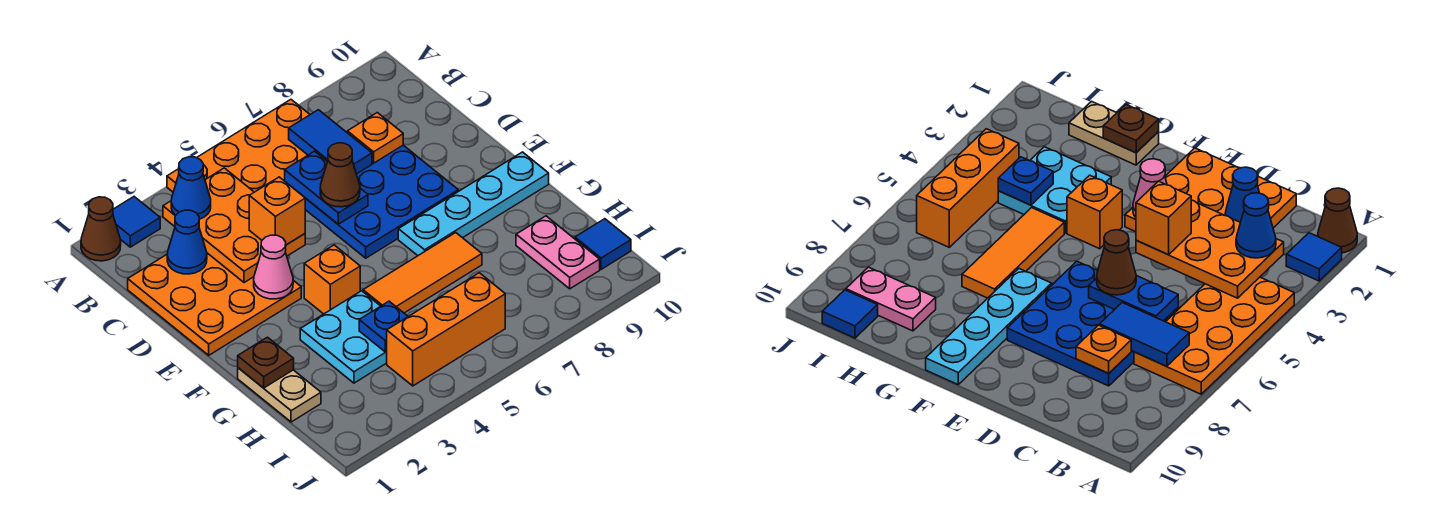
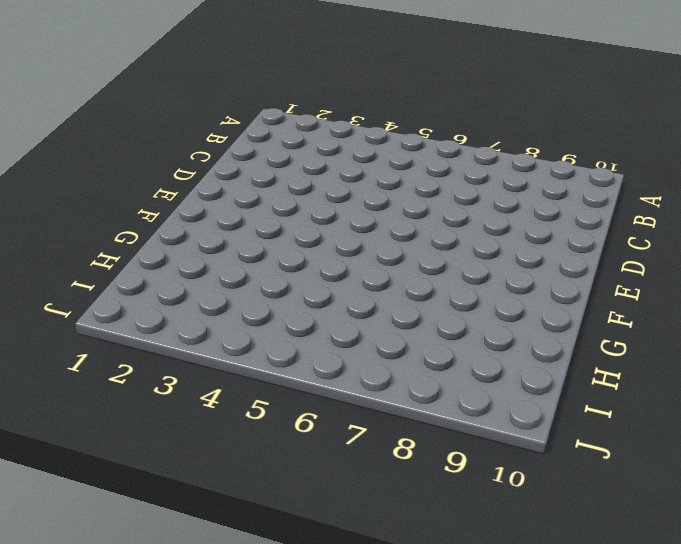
none -> brown cone A1 level 1
none -> blue tile A2 level 1
none -> orange plate A4:B7 level 1

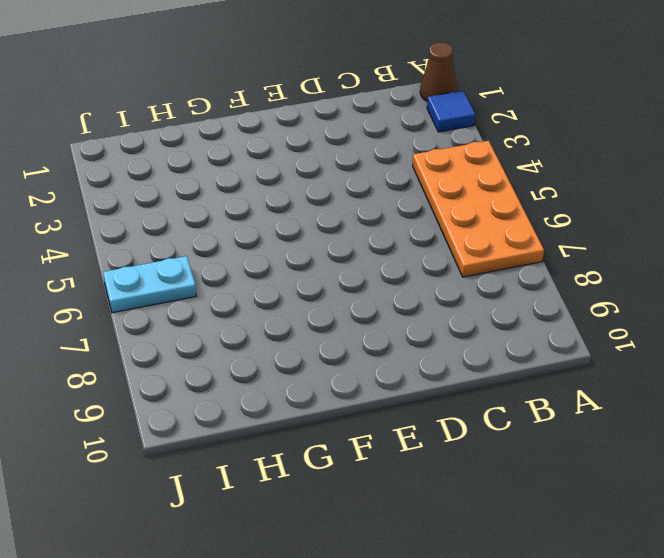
cyan plate I6:J6 level 1 -> orange brick I4:I6 level 1
none -> orange plate C1:E3 level 1
none -> blue plate C6:E8 level 1
none -> orange brick F4 level 1

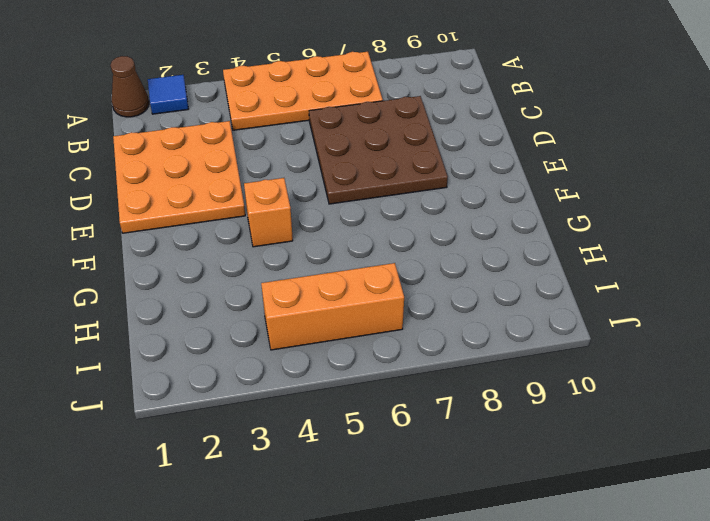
brown plate C6:E8 level 1 -> blue plate C6:E8 level 1
none -> cyan plate F7:F10 level 1
none -> tan plate G1:H1 level 1
none -> cyan plate G3:H4 level 1

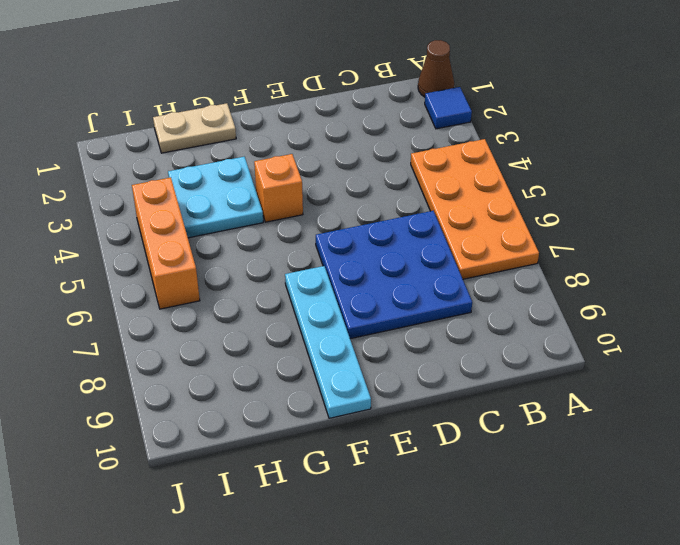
none -> orange plate C1:E3 level 1
none -> orange tile G5:G7 level 1
none -> pink plate H9:I9 level 1

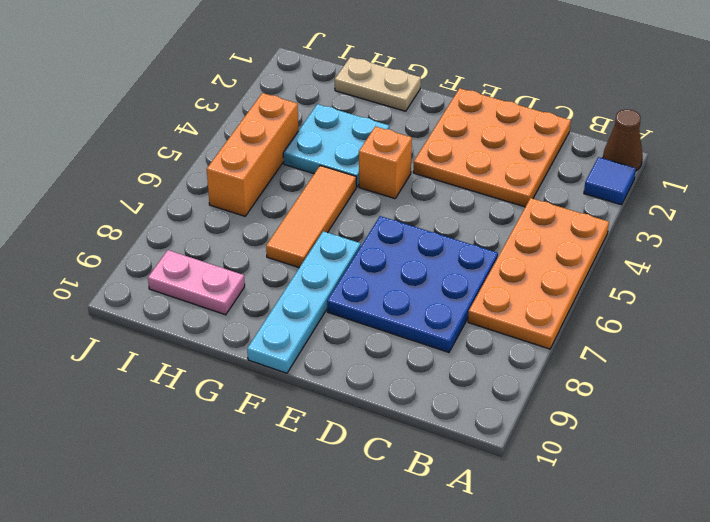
none -> blue tile I10 level 1
none -> orange plate B3:D4 level 2
none -> blue tile B7:C7 level 2

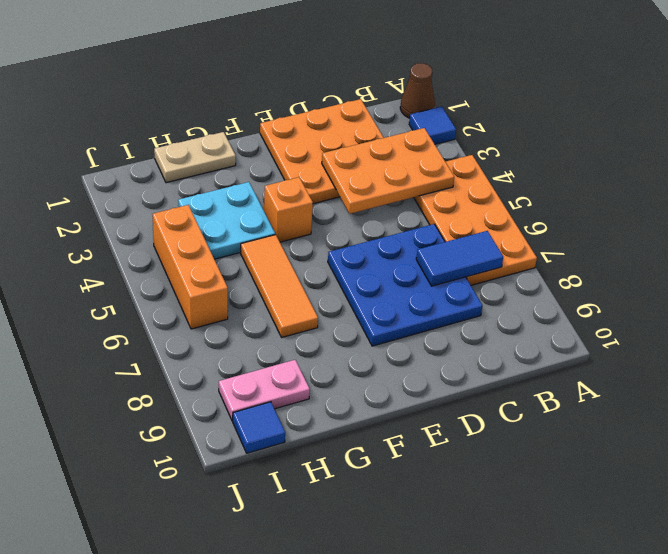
none -> cyan plate F7:F10 level 1
none -> blue cone C2 level 2
none -> blue plate C6:D6 level 2

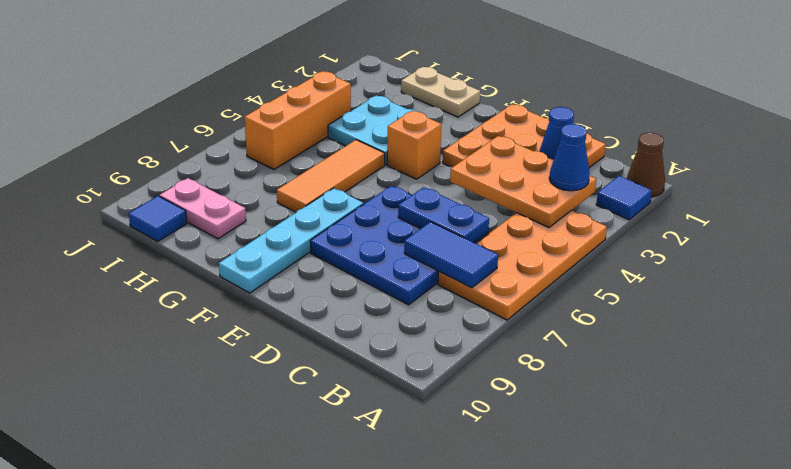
none -> orange plate C8 level 2
none -> pink cone E3 level 2
none -> brown plate G1 level 2

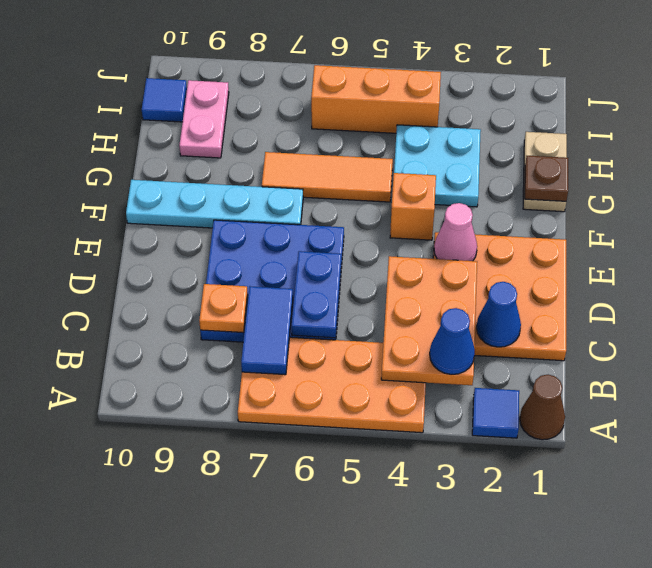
none -> blue plate H4 level 2
none -> orange brick D4 level 3
none -> brown cone D6 level 3

